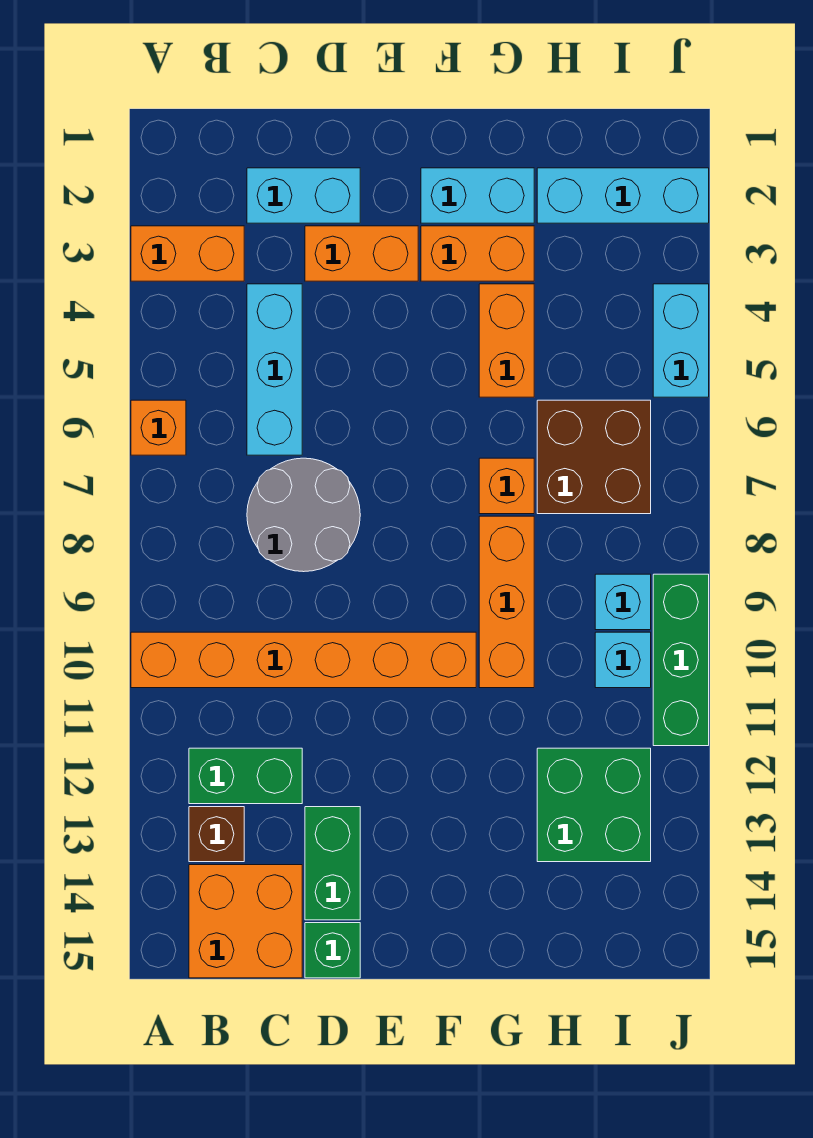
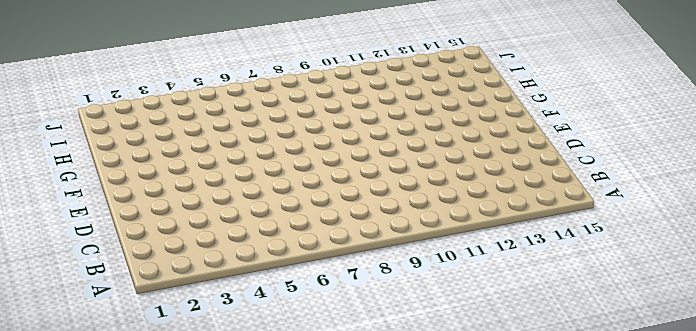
none -> orange brick A3:B3 level 1
none -> orange brick A6 level 1
none -> orange brick A10:F10 level 1

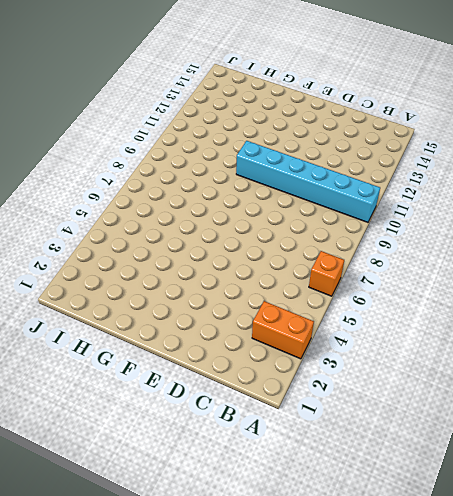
cyan brick A10:F10 level 1 -> orange brick A10:F10 level 1
none -> green brick B12:C12 level 1
none -> brown brick B13 level 1
none -> orange brick B14:C15 level 1

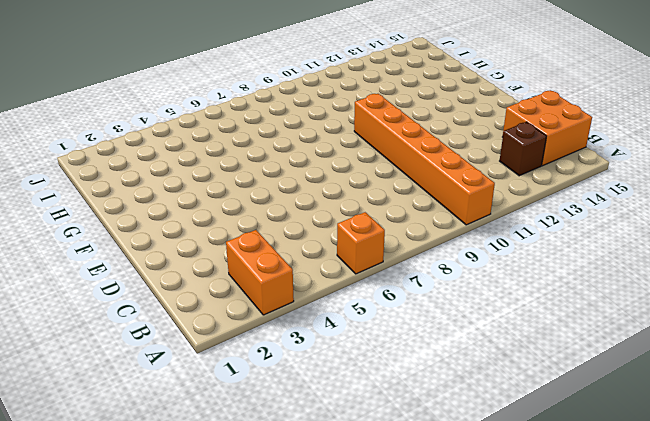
none -> green brick B12:C12 level 1
none -> cyan brick C2:D2 level 1
none -> cyan brick C4:C6 level 1

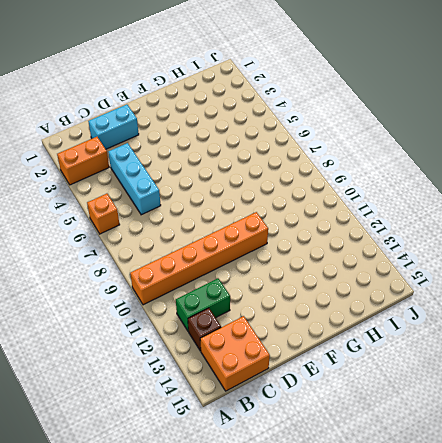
none -> grey round brick C7:D8 level 1
none -> orange brick D3:E3 level 1
none -> green brick D13:D14 level 1

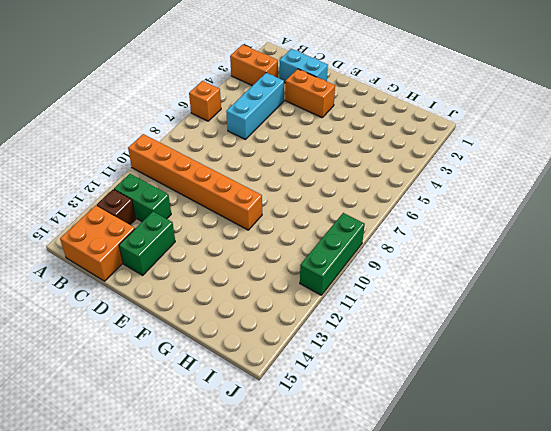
none -> grey round brick C7:D8 level 1
none -> green brick D15 level 1
none -> cyan brick F2:G2 level 1

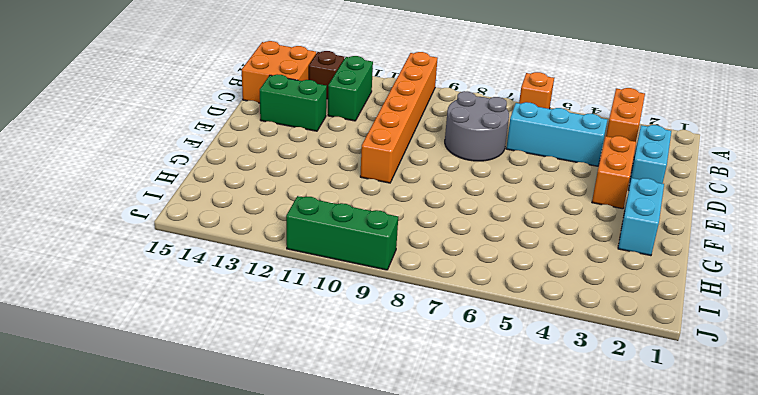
none -> green brick D15 level 1
none -> orange brick F3:G3 level 1
none -> orange brick G4:G5 level 1

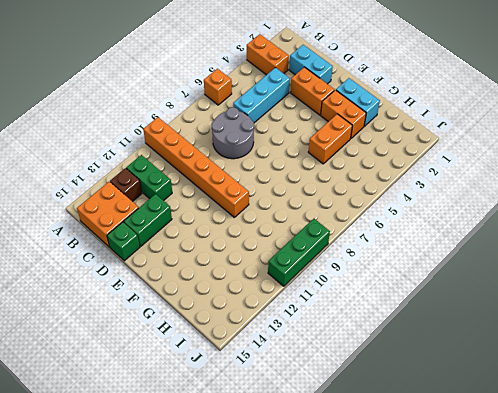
none -> orange brick G7 level 1
none -> orange brick G8:G10 level 1
none -> cyan brick H2:J2 level 1

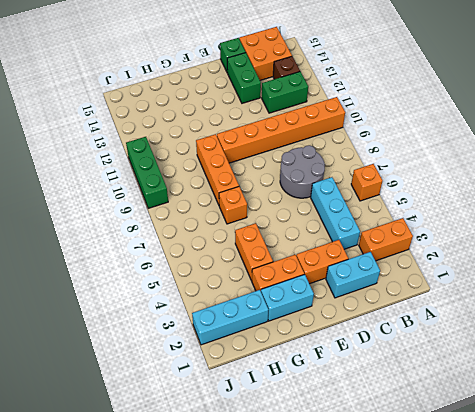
none -> brown brick H6:I7 level 1
none -> green brick H12:I13 level 1
none -> cyan brick I9 level 1

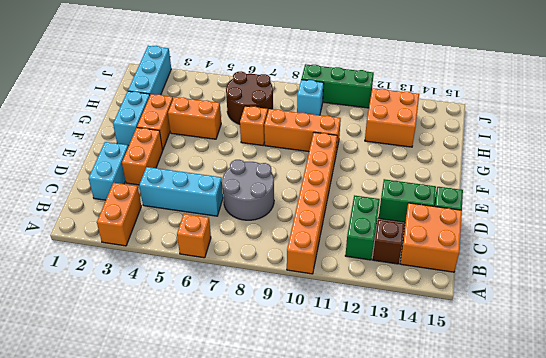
brown round brick H6:I7 level 1 -> brown brick H6:I7 level 1
orange brick H12:I13 level 1 -> green brick H12:I13 level 1
none -> cyan brick I10 level 1
none -> cyan brick J4:J5 level 1

